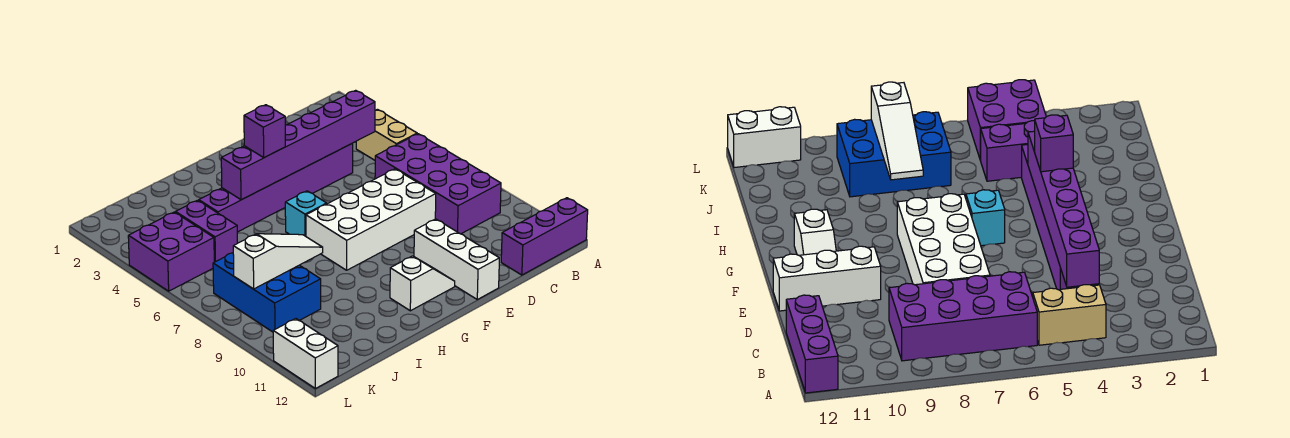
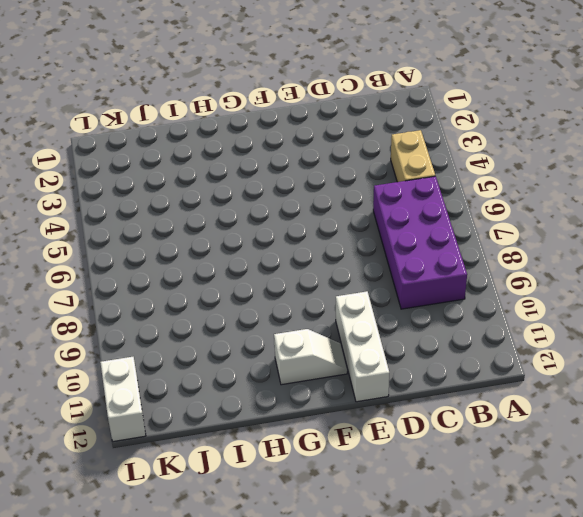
none -> purple brick A12:C12 level 1
none -> purple brick D4:I4 level 1
none -> white brick D7:G8 level 1

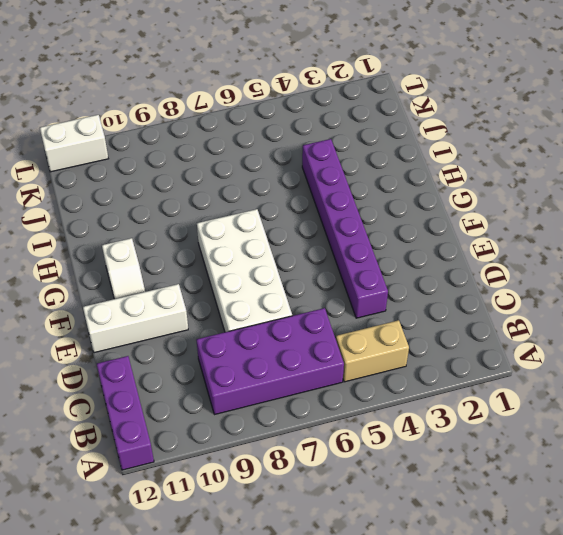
none -> cyan brick G6 level 1
none -> purple brick J4:J5 level 1
none -> blue brick J7:K9 level 1

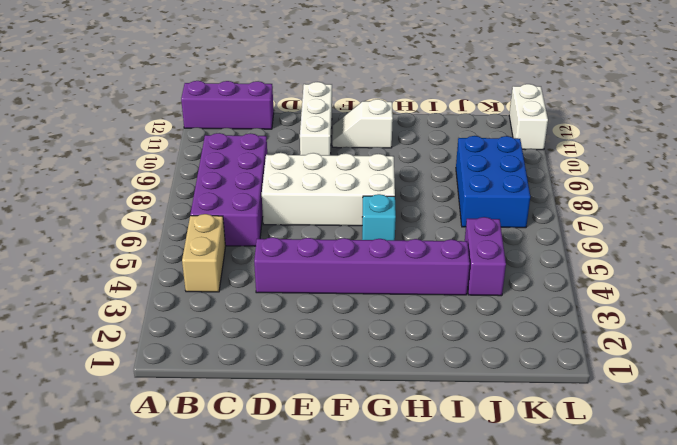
none -> purple brick K4:L5 level 1
none -> purple brick C4:H4 level 2
none -> white slope I8:K8 level 2 top K

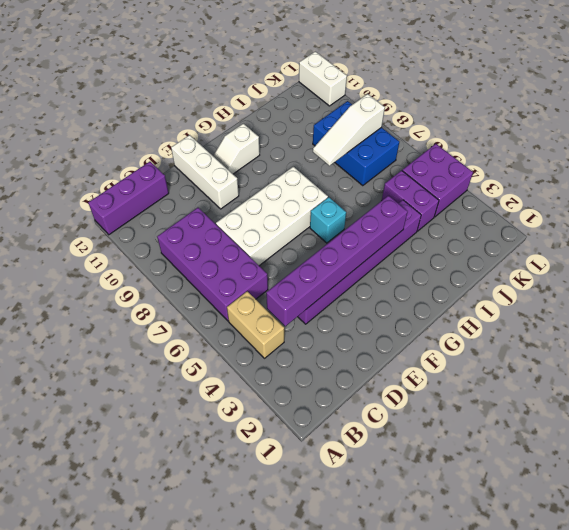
none -> purple brick G4 level 3

